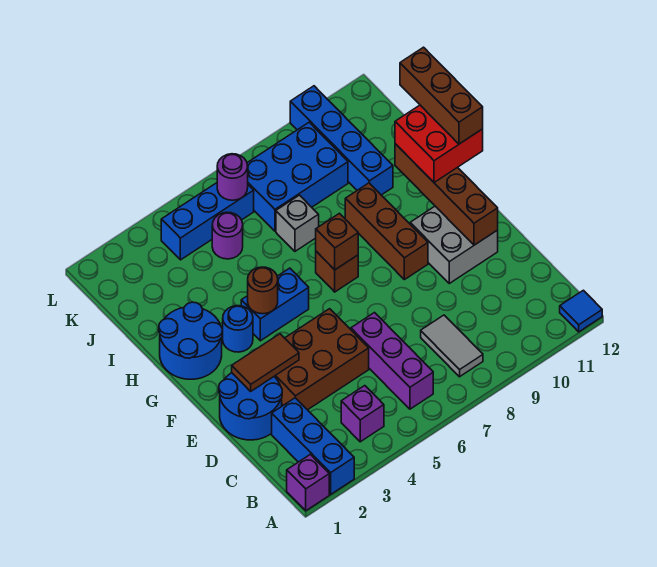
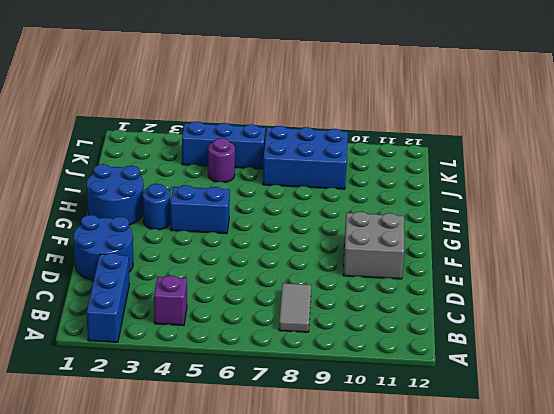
none -> purple brick A1 level 1
none -> blue tile A12 level 1
none -> purple brick B6:D6 level 1

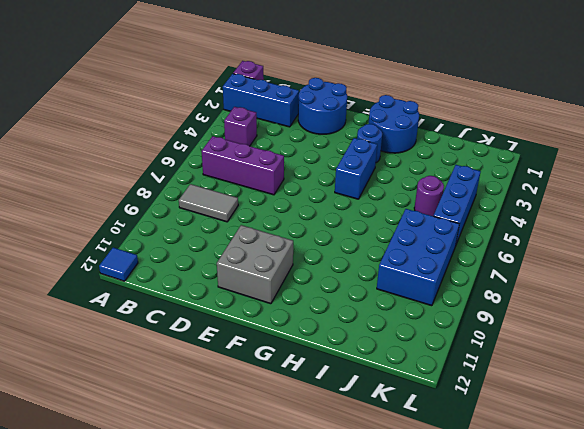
none -> brown brick D3:E5 level 1
none -> brown brick F9:H9 level 1
none -> brown brick G7 level 1

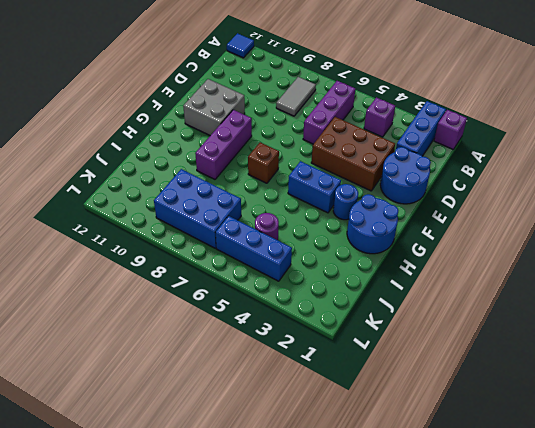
purple brick F9:H9 level 1 -> brown brick F9:H9 level 1
none -> grey brick I7 level 1
none -> blue brick I10:L10 level 1
none -> brown tile E2:E3 level 2

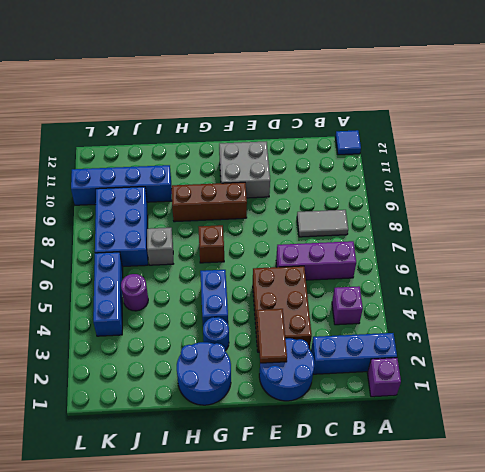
none -> brown brick E11:H11 level 2
none -> brown round brick G4 level 2
none -> brown brick G7 level 2

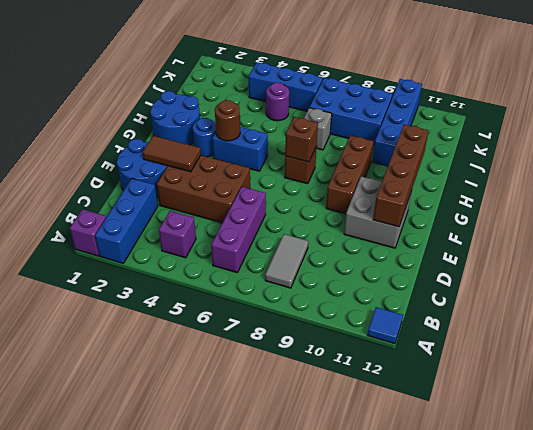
none -> purple round brick K6 level 2
none -> red brick G11:H12 level 3
none -> brown brick G12:I12 level 4

